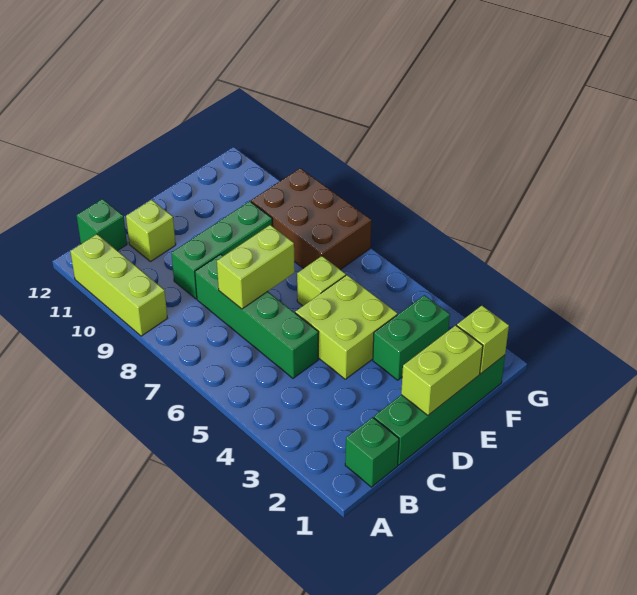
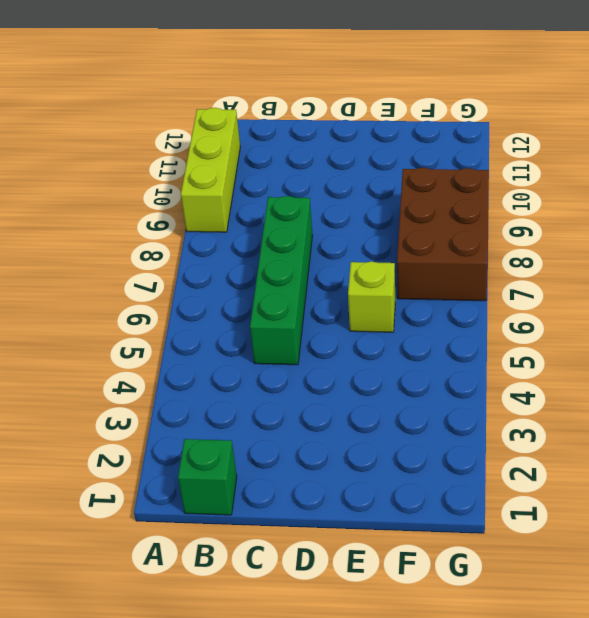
none -> green brick B12 level 1
none -> green brick C1:F1 level 1
none -> green brick C9:E9 level 1

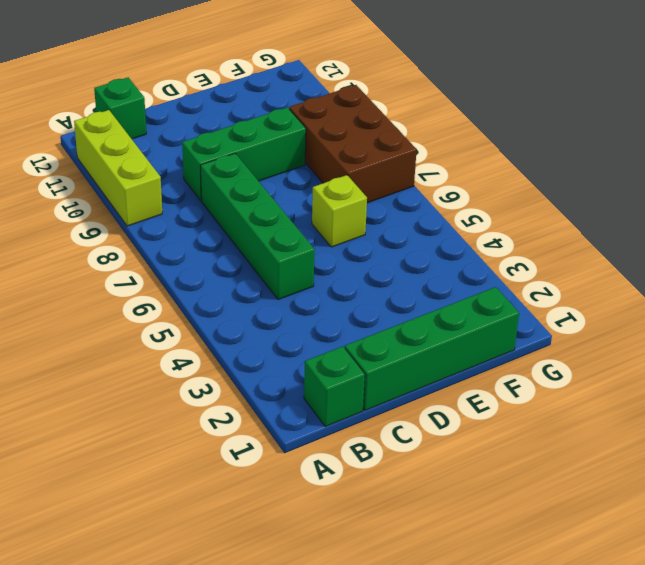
none -> lime brick C11 level 1
none -> lime brick D4:E5 level 1
none -> green brick E3:F3 level 1

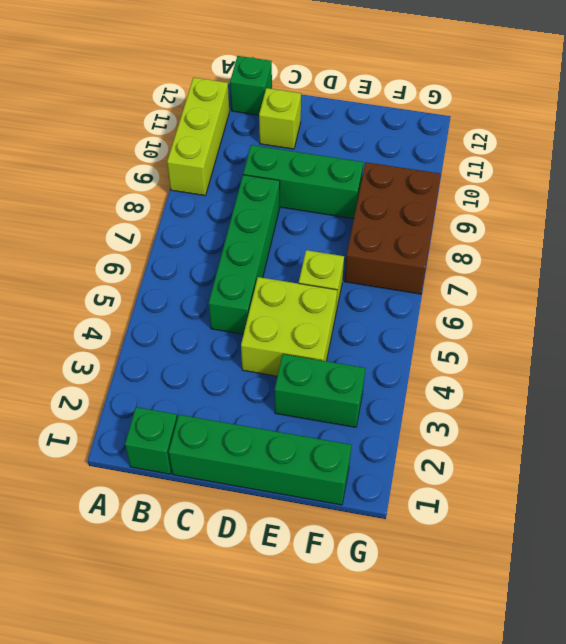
none -> lime brick C7:D7 level 2
none -> lime brick D1:E1 level 2
none -> lime brick F1 level 2

